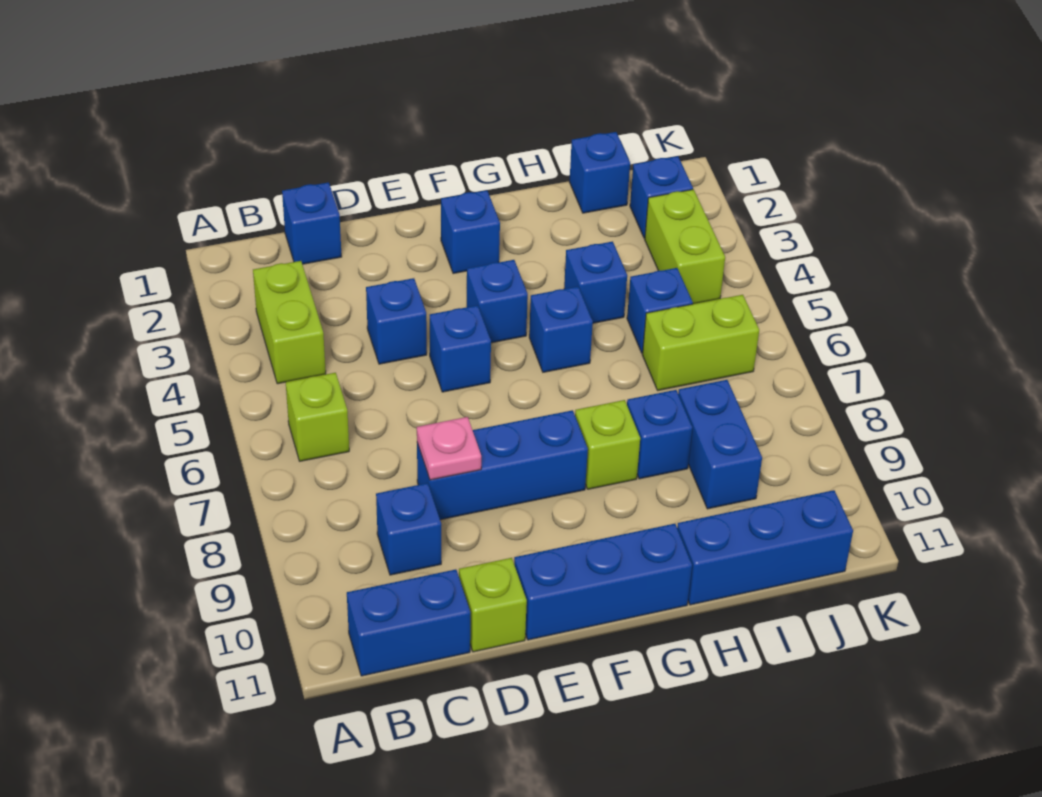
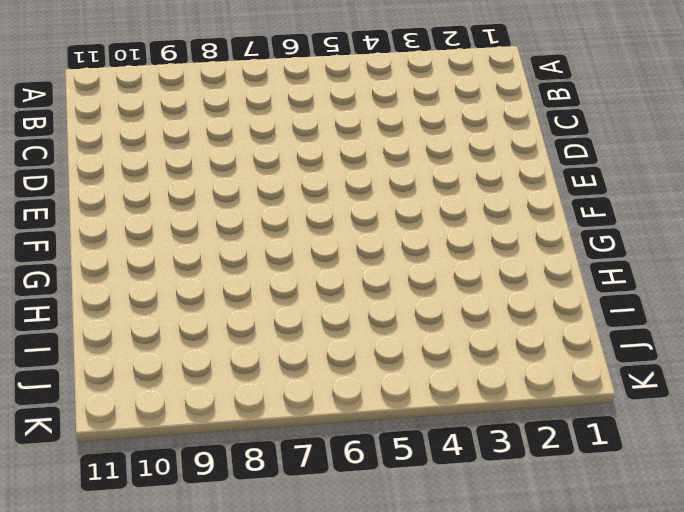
none -> lime brick B3:B4 level 1
none -> lime brick B6 level 1
none -> blue brick B11:C11 level 1

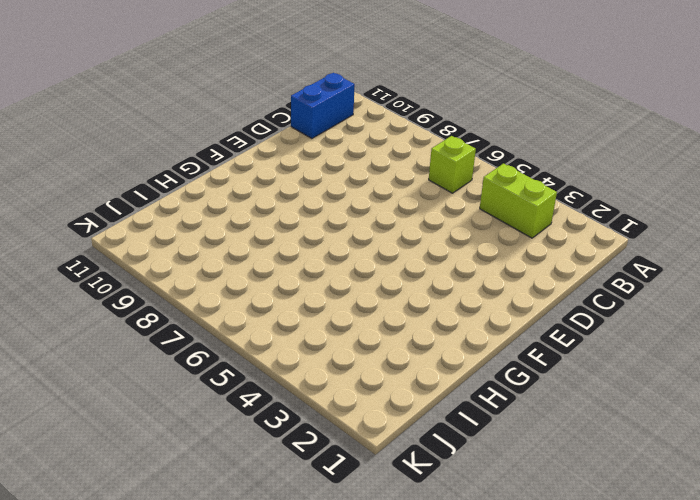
none -> blue brick C1 level 1
none -> blue brick C9 level 1
none -> blue brick D4 level 1

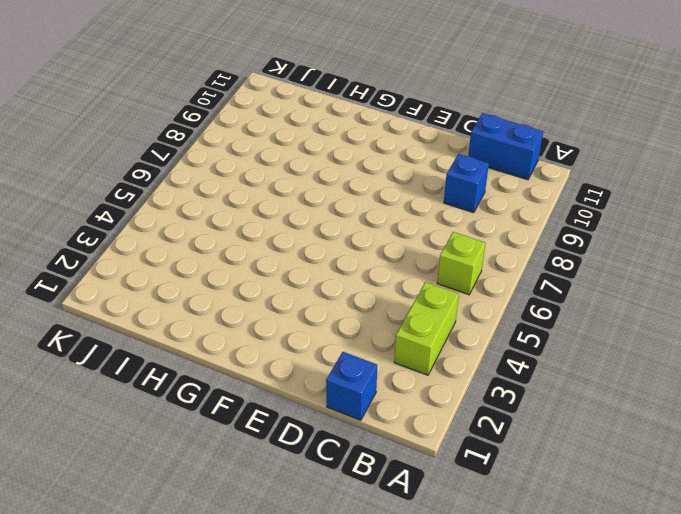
none -> blue brick D4 level 1
none -> blue brick D8:F8 level 1
none -> lime brick D11 level 1

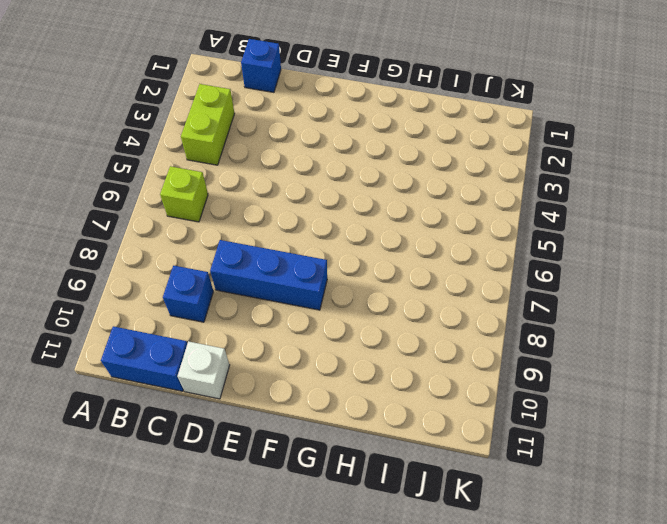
white brick D11 level 1 -> lime brick D11 level 1
none -> blue brick D4 level 1
none -> blue brick E5 level 1
none -> blue brick E11:G11 level 1

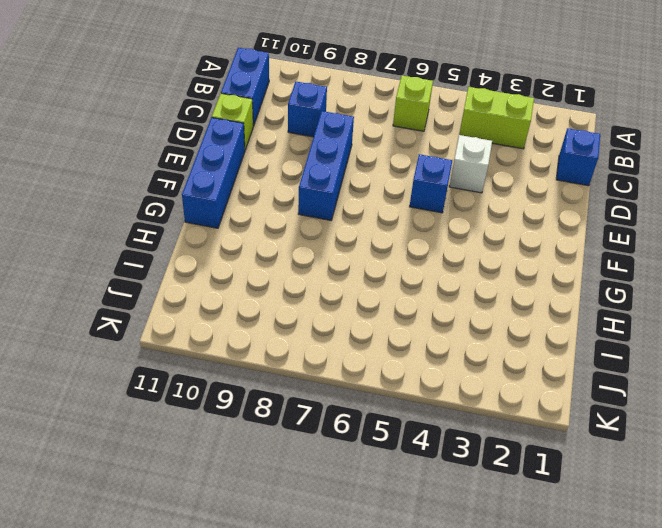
white brick D4 level 1 -> blue brick D4 level 1
none -> blue brick F2 level 1
none -> blue brick F4 level 1
none -> blue brick G5 level 1

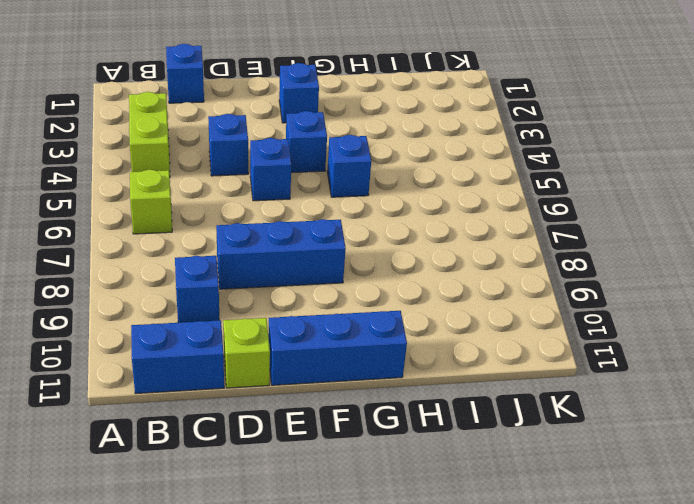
none -> lime brick G8 level 1
none -> blue brick H4 level 1
none -> blue brick H8 level 1

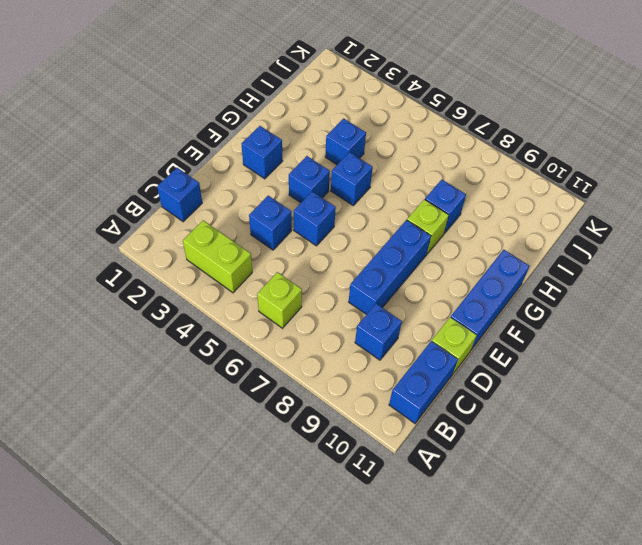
none -> blue brick H11:J11 level 1
none -> blue brick I1 level 1
none -> blue brick I5 level 1

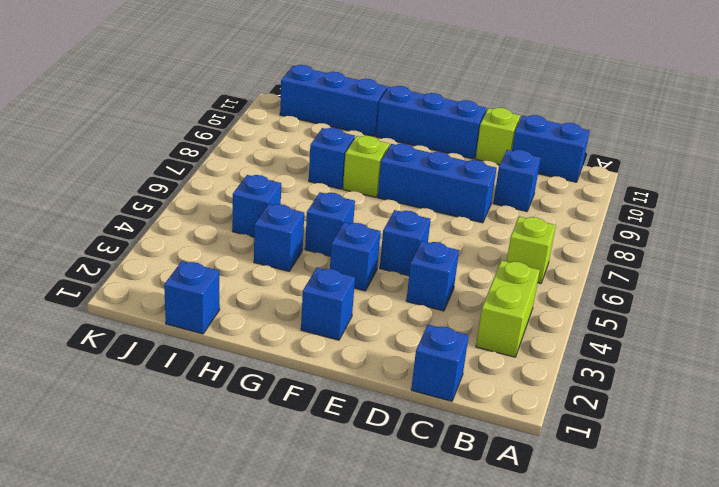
none -> lime brick I6:J6 level 1
none -> blue brick I8:I9 level 1
none -> blue brick J2 level 1

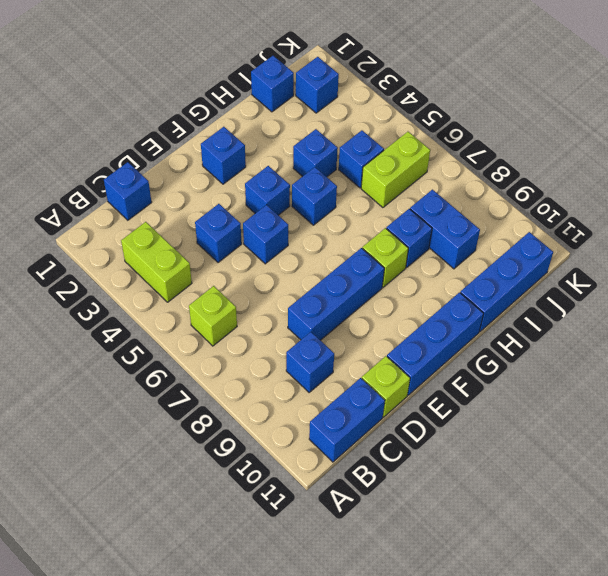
none -> lime brick J3:J4 level 1
none -> pink plate D8 level 2

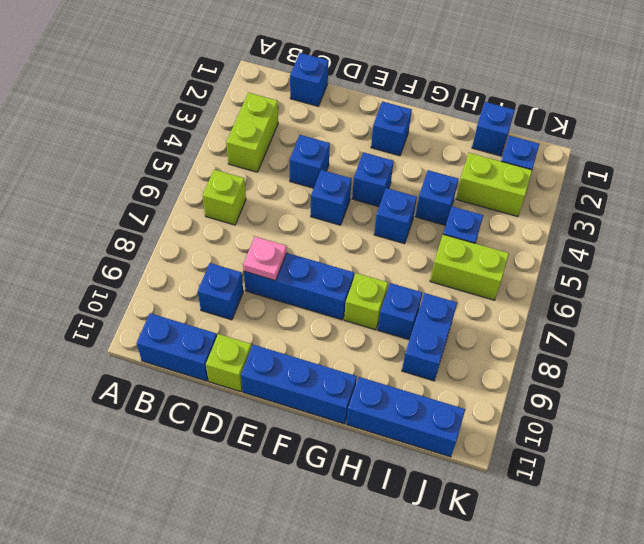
lime brick I3:J3 level 1 -> lime brick J3:J4 level 1

